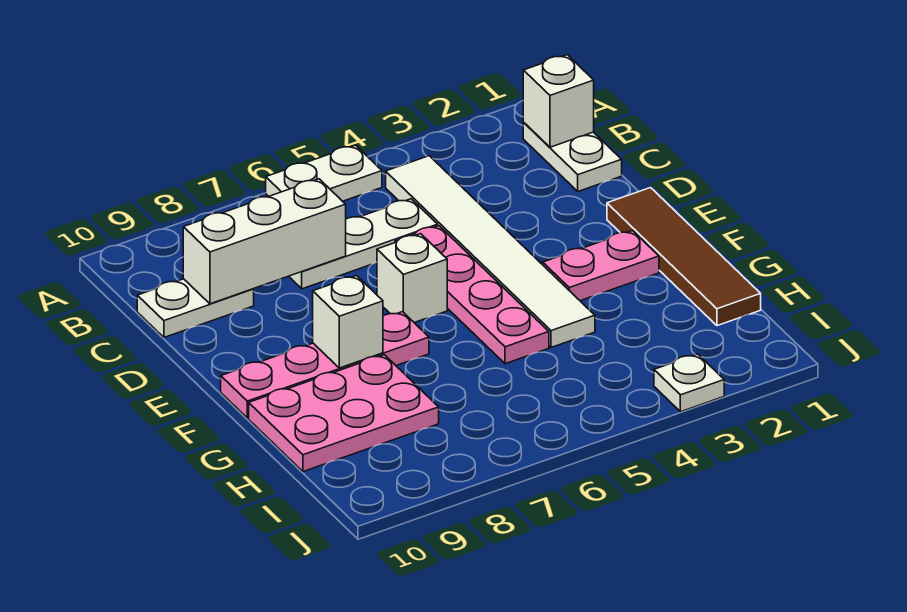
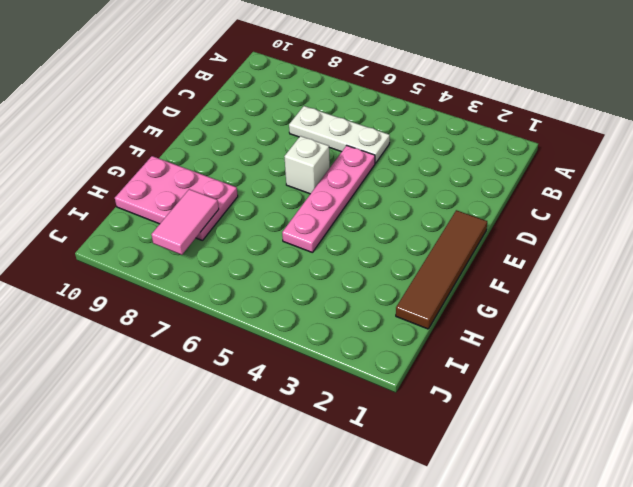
pink tile H8:I8 level 2 -> none
none -> white plate A5:A6 level 1
none -> white plate B1:C1 level 1
none -> white tile B4:G4 level 1

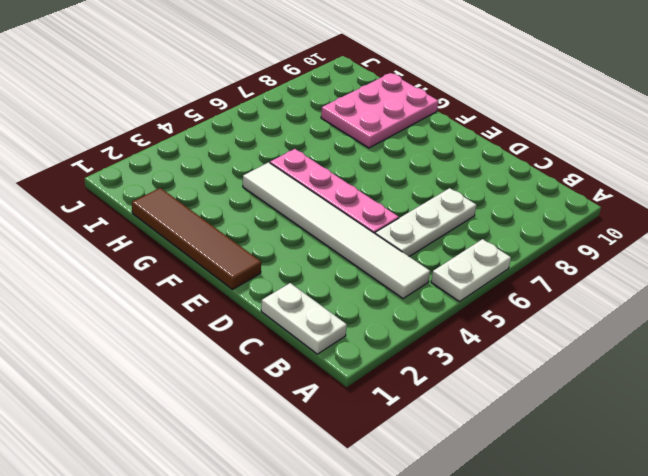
none -> white plate C9:C10 level 1
none -> white brick E6 level 1
none -> pink plate F2:F3 level 1

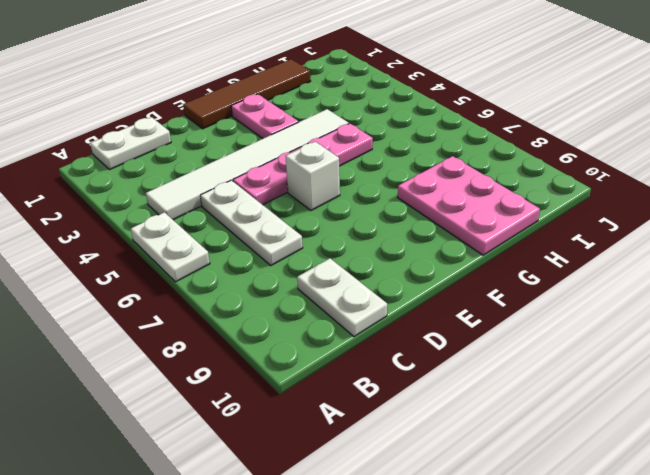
none -> pink plate F7:F10 level 1
none -> white plate J3 level 1
none -> white brick B1 level 2

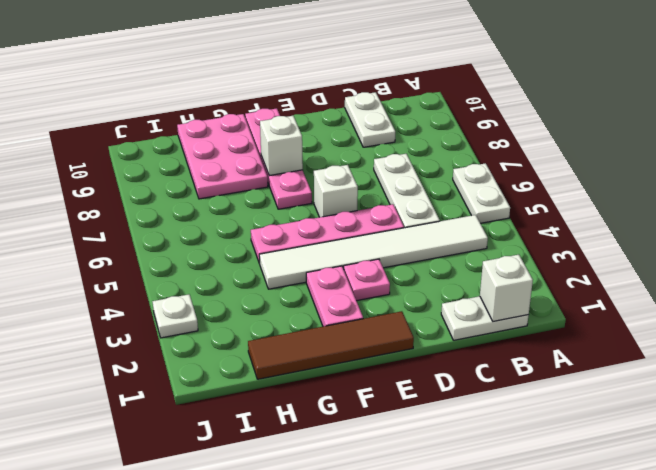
pink plate E3 level 1 -> none
none -> white brick C7:C9 level 2

